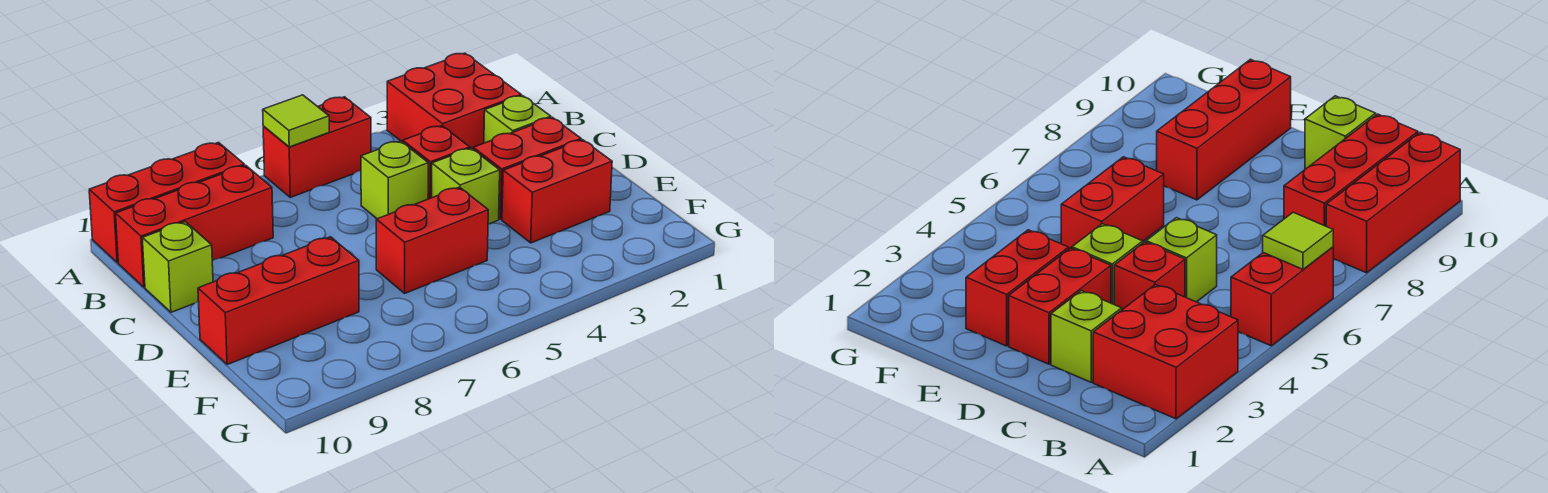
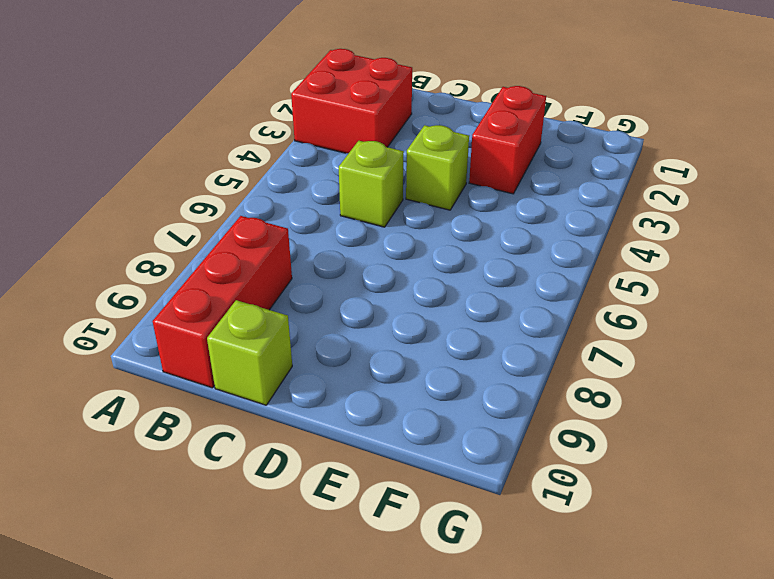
none -> red brick A5:A6 level 1
none -> red brick A8:A10 level 1
none -> lime brick C2 level 1

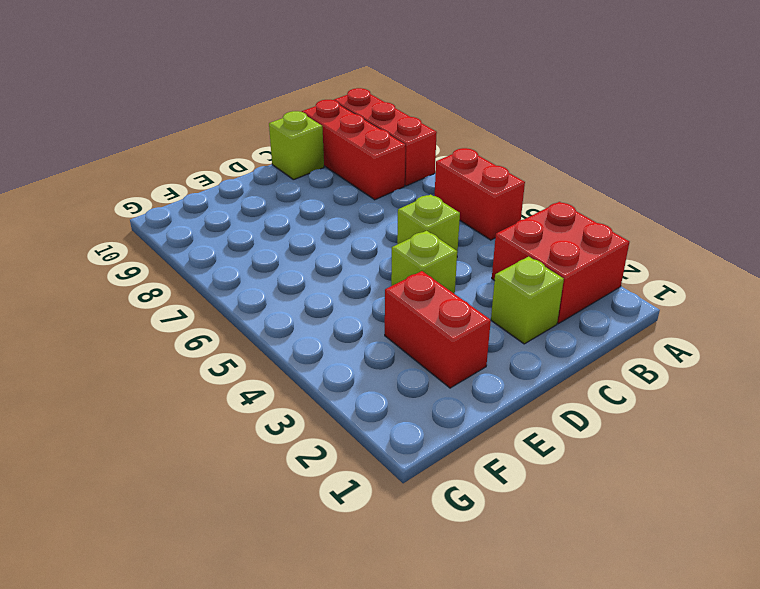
none -> red brick C4 level 1
none -> red brick D2:D3 level 1
none -> red brick E5:E6 level 1

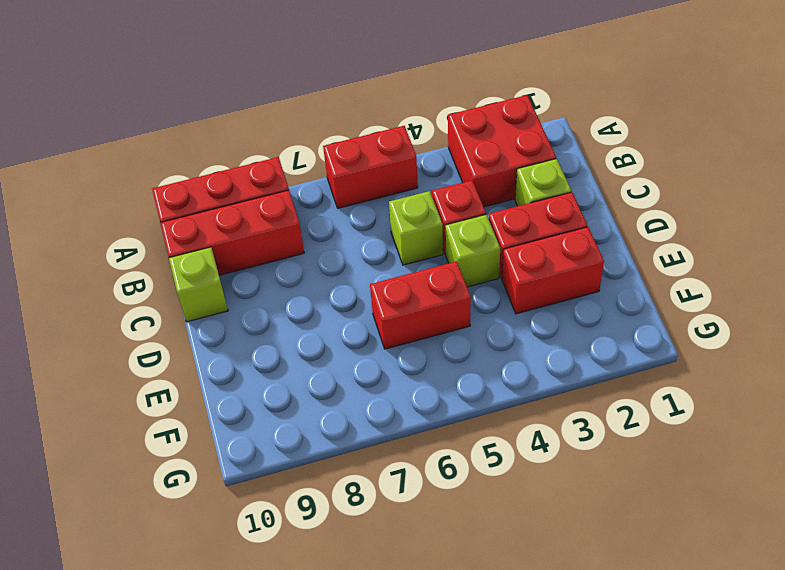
none -> red brick E8:E10 level 1
none -> lime tile A6 level 2

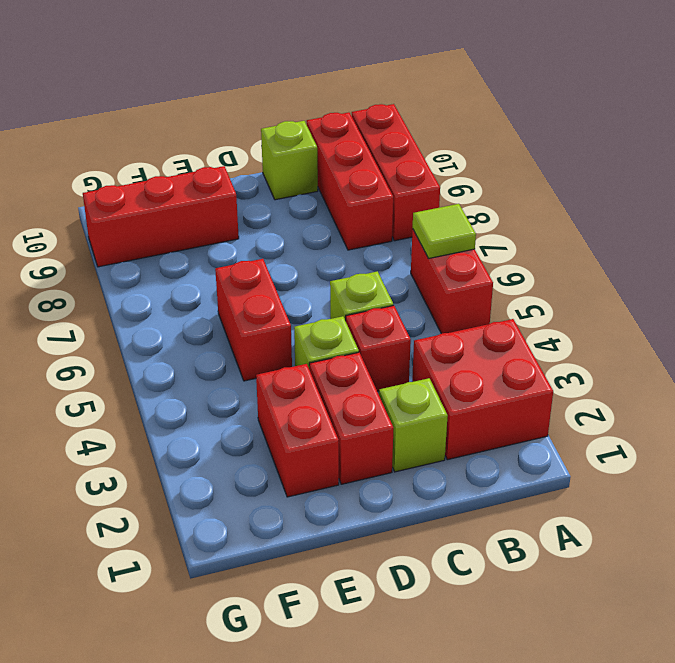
red brick E9:G9 level 1 -> red brick E8:E10 level 1

